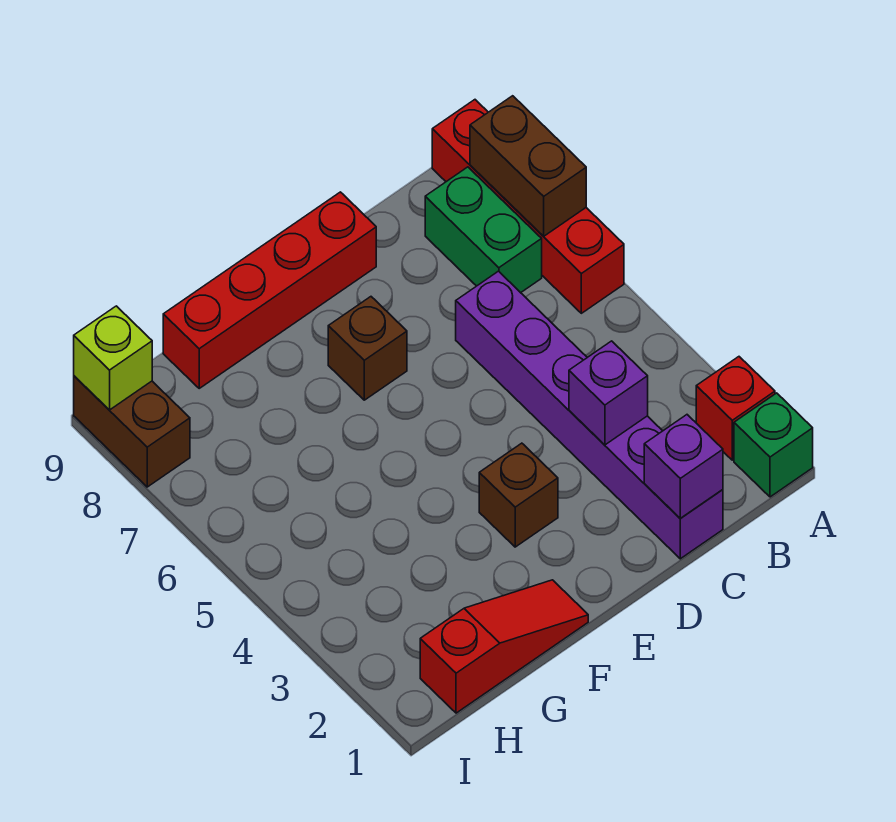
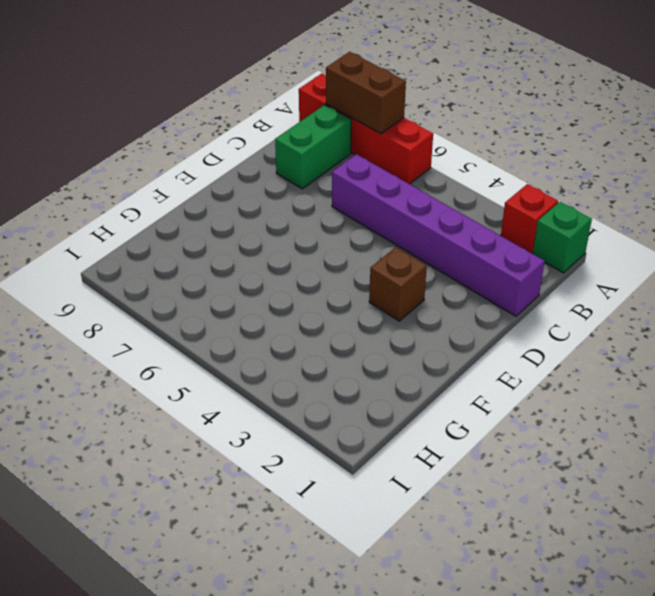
green brick B8:C8 level 1 -> green brick B7:B8 level 1
none -> red brick D9:G9 level 1
none -> brown brick E7 level 1
none -> red slope F1:H1 level 1 top H

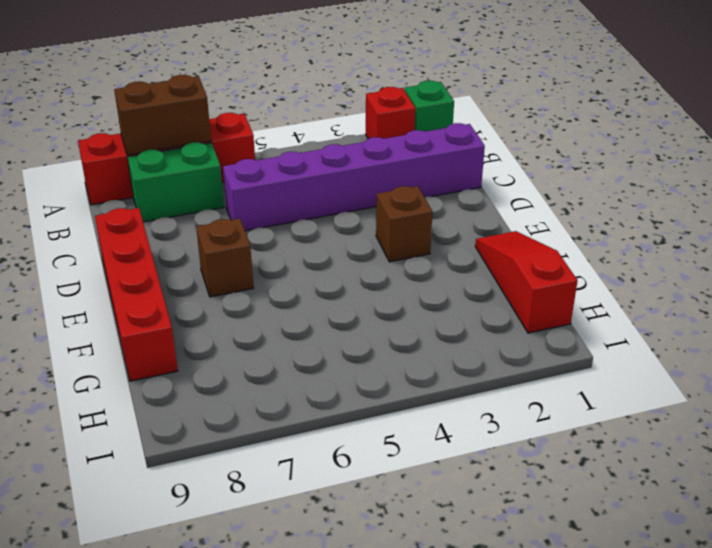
none -> brown brick I8:I9 level 1
none -> purple brick C1 level 2
none -> purple brick C3 level 2

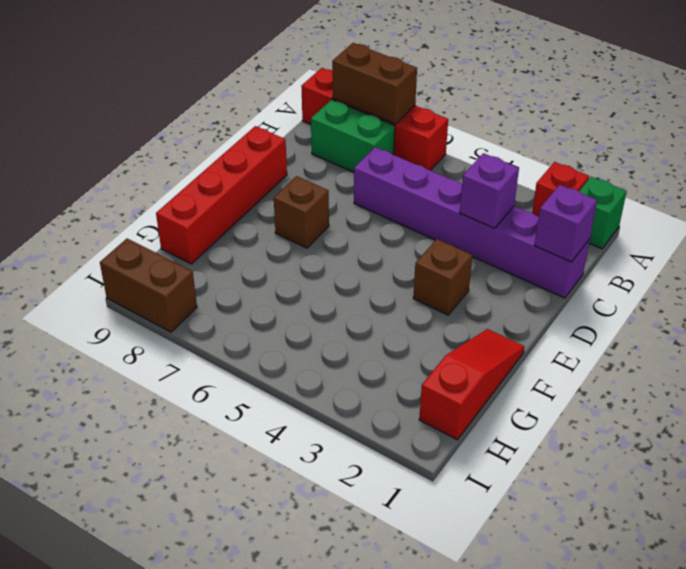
none -> lime brick I9 level 2

